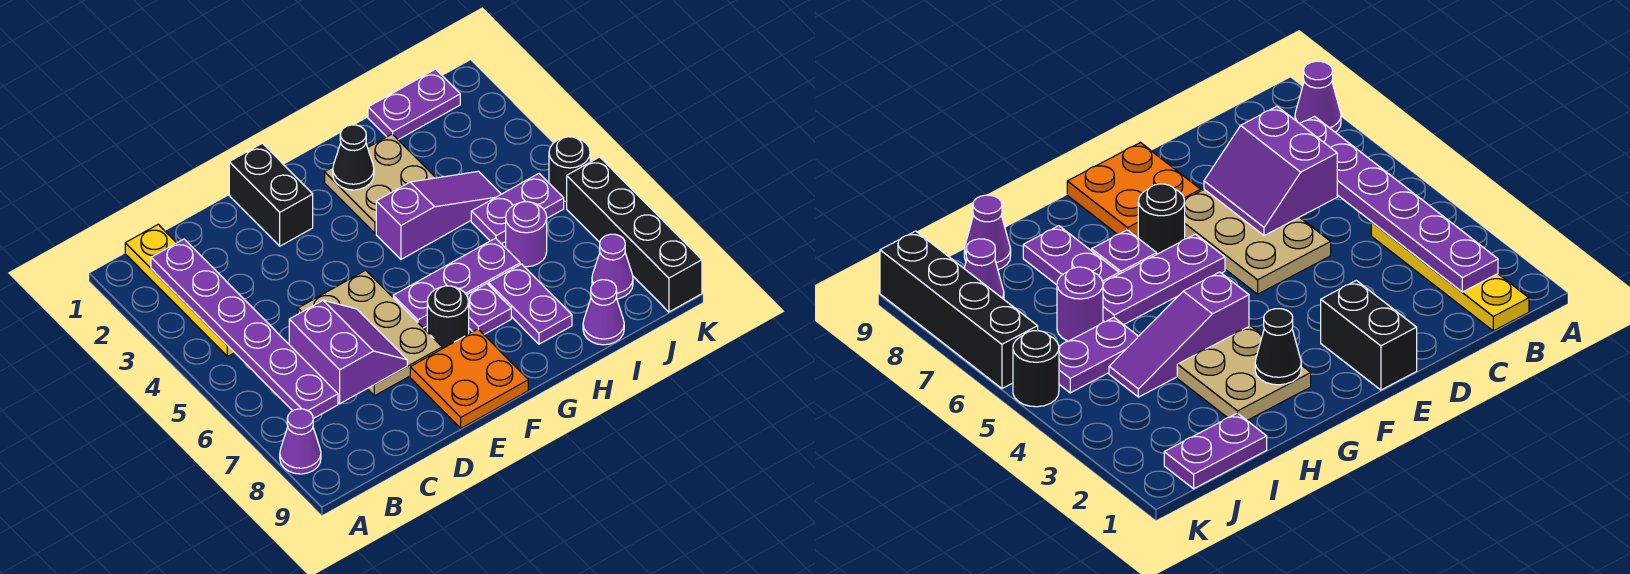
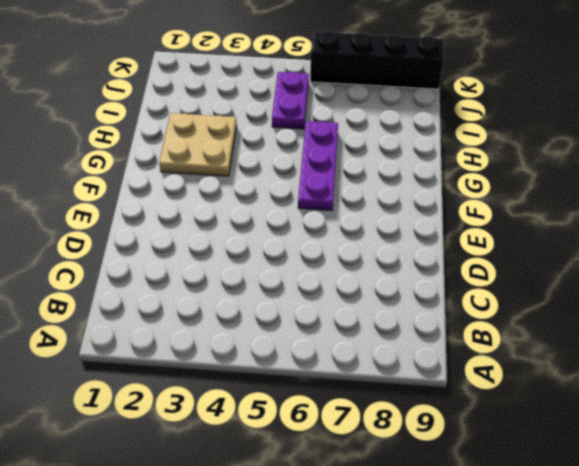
none -> purple cone A8 level 1
none -> yellow plate B1:B4 level 1
none -> tan plate D5:E7 level 1

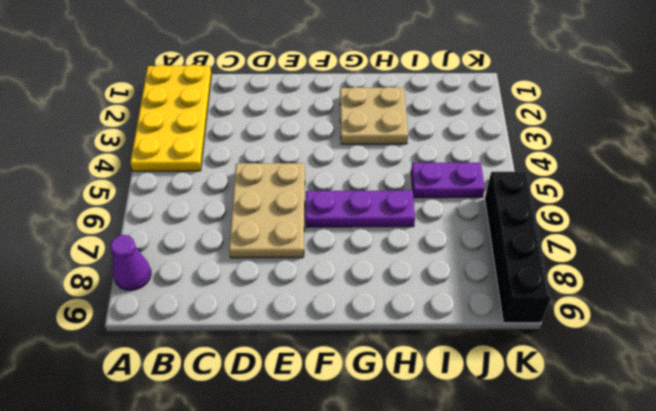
yellow plate A1:B4 level 1 -> yellow plate B1:B4 level 1
none -> black brick E1:E2 level 1
none -> orange plate E8:F9 level 1
none -> black round brick F7 level 1

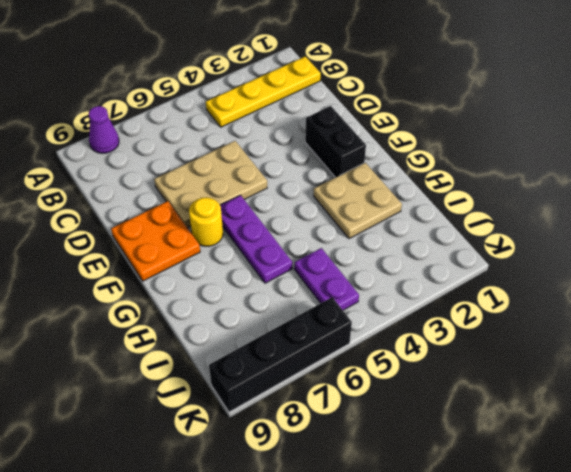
black brick E2:F2 level 1 -> black brick E1:E2 level 1
yellow round brick F7 level 1 -> black round brick F7 level 1
none -> purple slope G4:I4 level 1 top G
none -> purple plate G7 level 1
none -> purple plate H7:H8 level 1

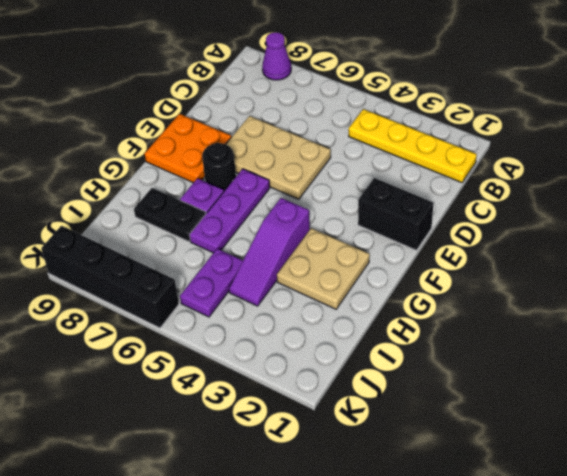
black plate H7:H8 level 1 -> purple plate H7:H8 level 1
none -> purple plate I1:J1 level 1
none -> purple round brick I6 level 1
none -> purple cone I9 level 1

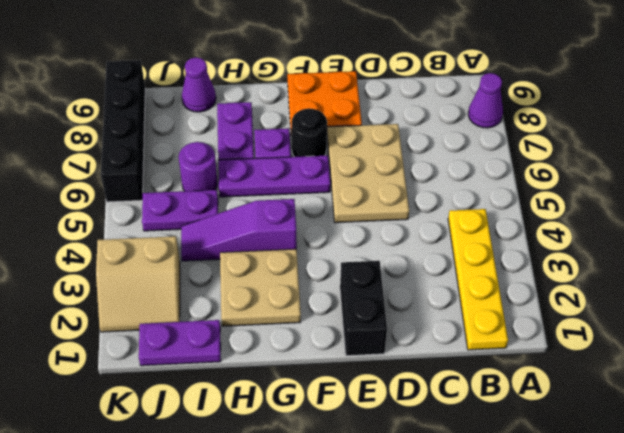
tan slope J2:K3 level 1 top 3 -> none
none -> purple cone J8 level 1
none -> black round brick K5 level 1
none -> purple plate B2:B7 level 2

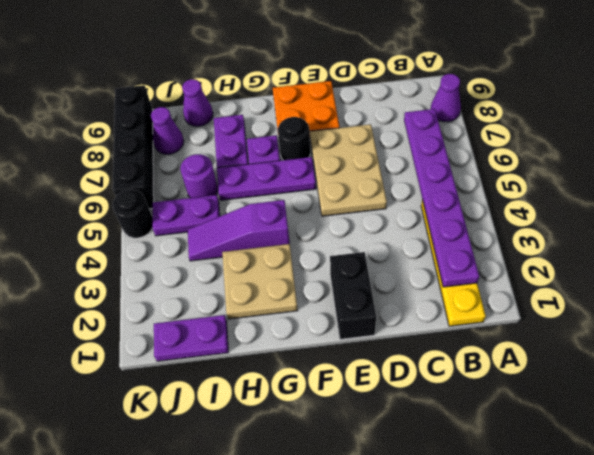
none -> purple slope C6:D7 level 2 top C
none -> black cone G2 level 2

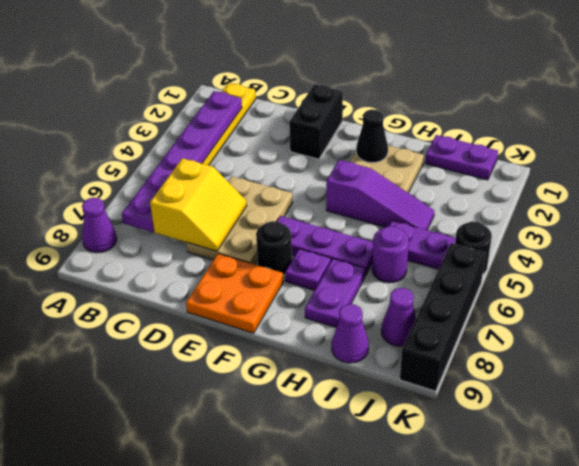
yellow slope C6:D7 level 2 top C -> purple slope C6:D7 level 2 top C

